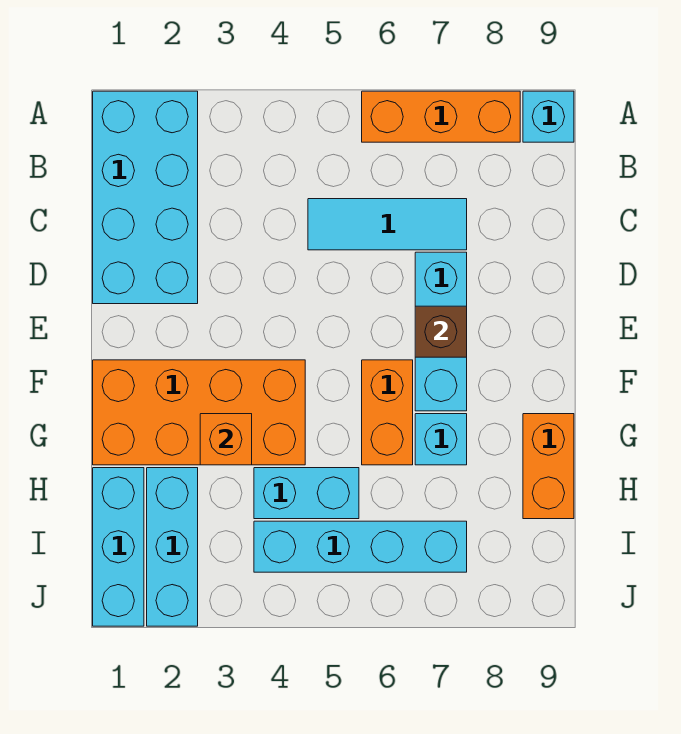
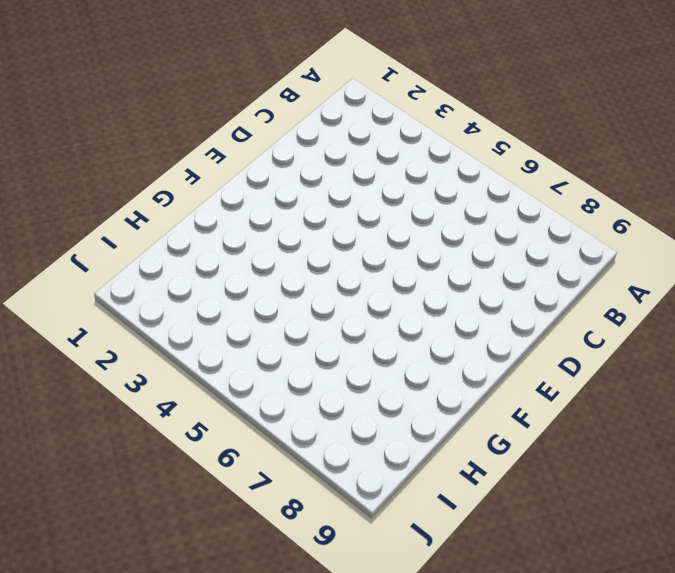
none -> cyan brick A1:D2 level 1
none -> orange brick A6:A8 level 1
none -> cyan brick A9 level 1

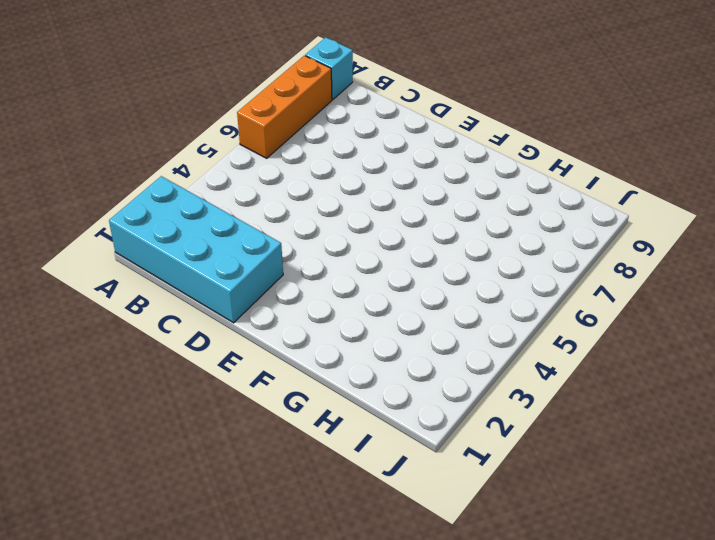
none -> cyan tile C5:C7 level 1
none -> cyan brick D7:F7 level 1
none -> orange brick F1:G4 level 1

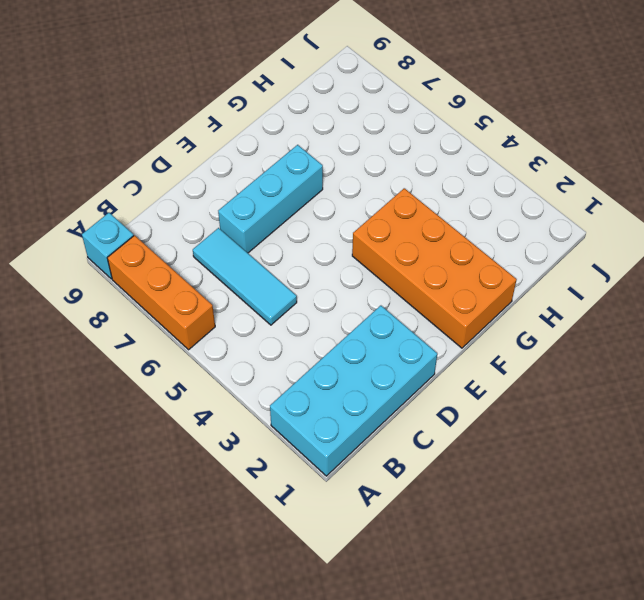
none -> orange brick F6:G6 level 1
none -> cyan brick G7 level 1
none -> orange brick G9:H9 level 1

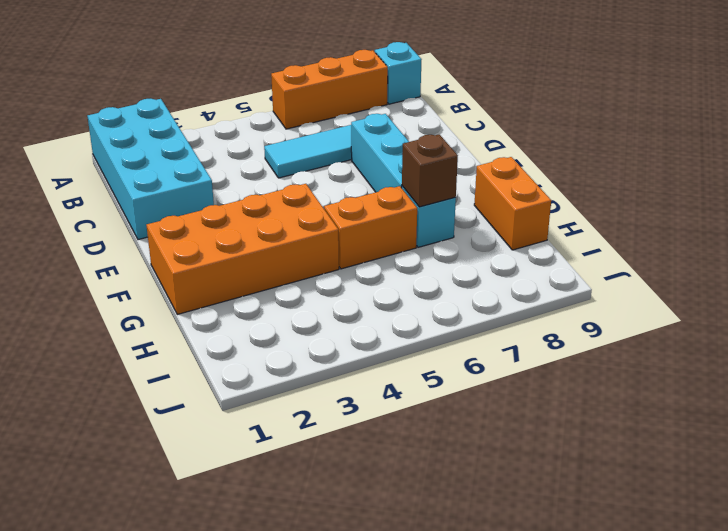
orange brick G5:G6 level 1 -> orange brick F6:G6 level 1
brown brick G7 level 2 -> brown brick E7 level 2
none -> cyan brick H1:J1 level 1
none -> cyan brick H2:J2 level 1
none -> cyan brick H4:H5 level 1

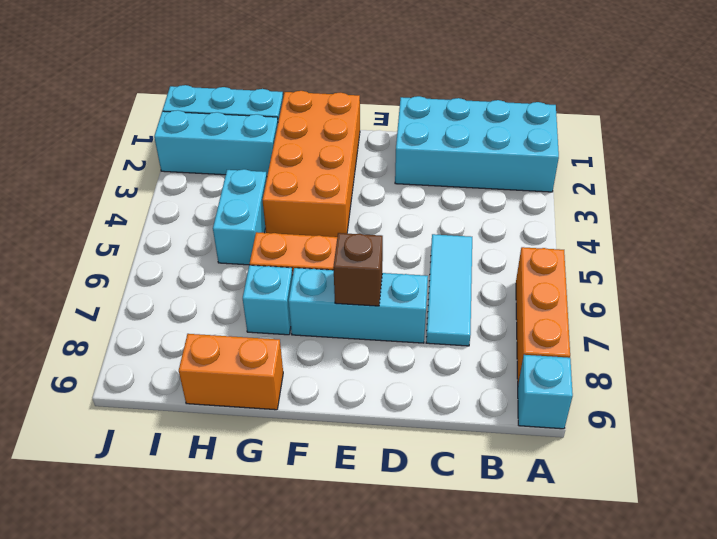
none -> cyan brick I4:I7 level 1
none -> orange brick G3 level 2

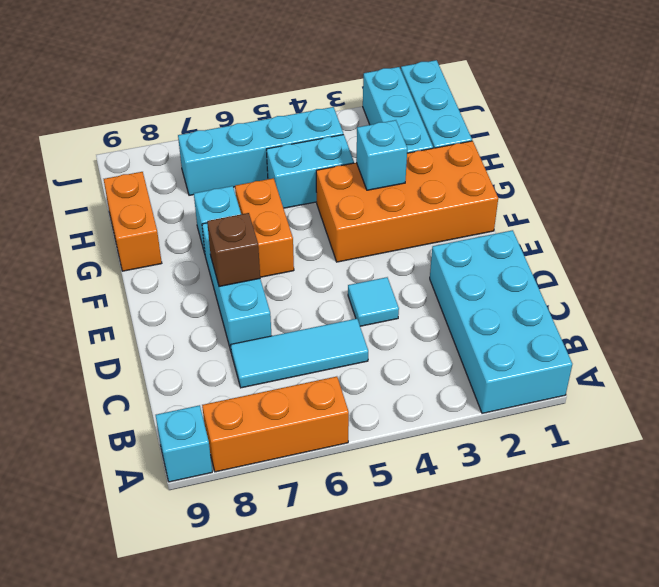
cyan tile D4 level 1 -> none
cyan brick G3 level 2 -> orange brick G3 level 2

